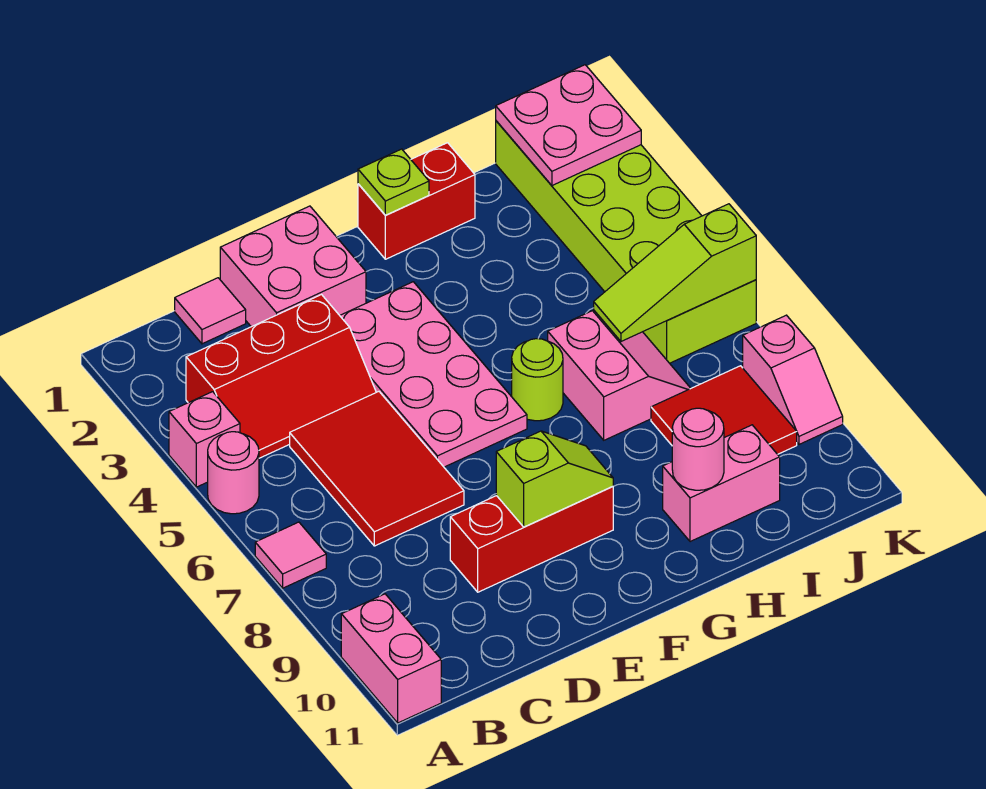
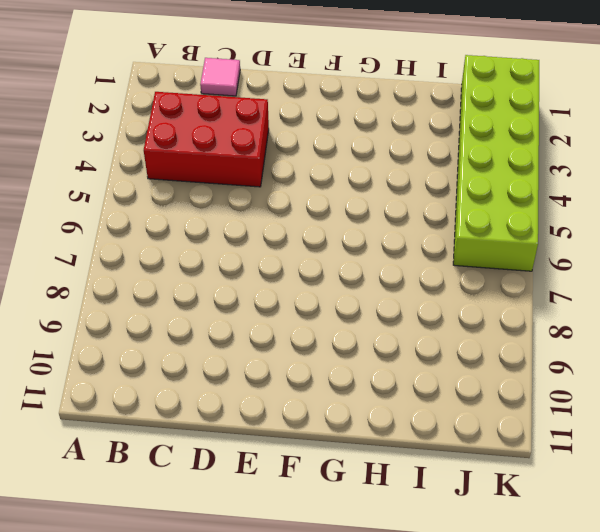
red brick B3:D4 level 1 -> red slope B3:D4 level 1 top 3
none -> pink brick A4 level 1
none -> pink round brick A5 level 1
none -> pink tile A7 level 1

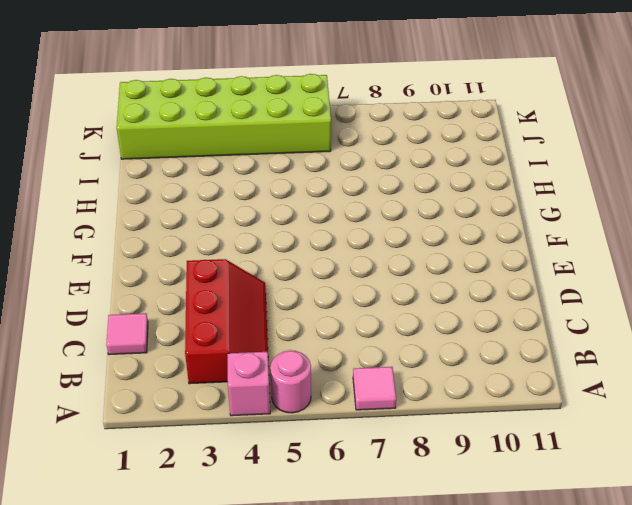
none -> pink brick A10:A11 level 1
none -> red tile C5:D7 level 1
none -> pink brick D1:E2 level 1

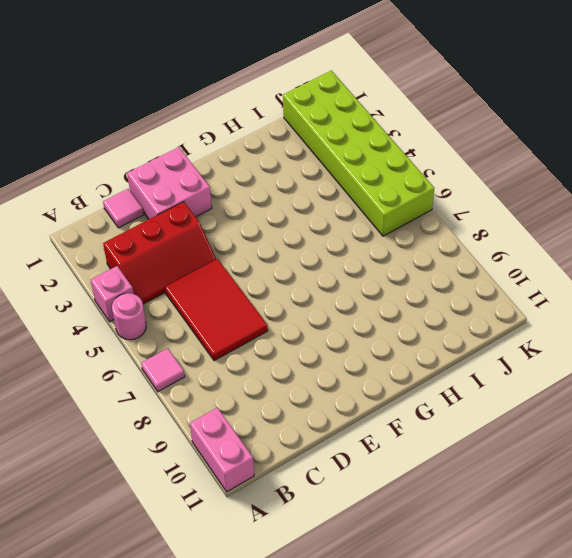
none -> red brick D9:F9 level 1
none -> pink plate E3:F6 level 1
none -> red brick G1:H1 level 1

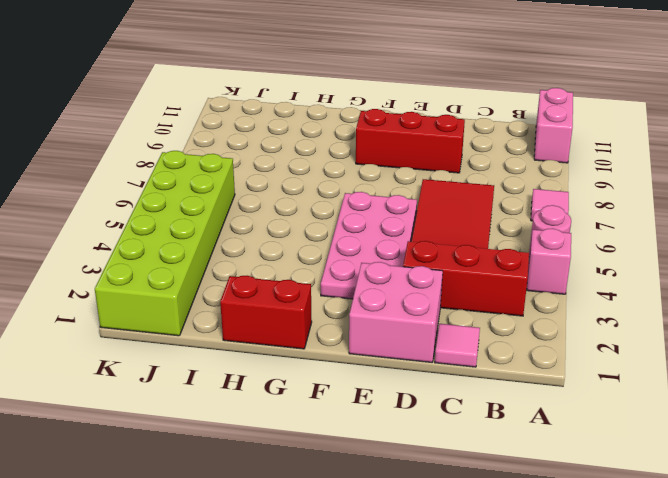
none -> lime round brick G6 level 1
none -> pink slope H6:I7 level 1 top H
none -> pink brick H10:I10 level 1

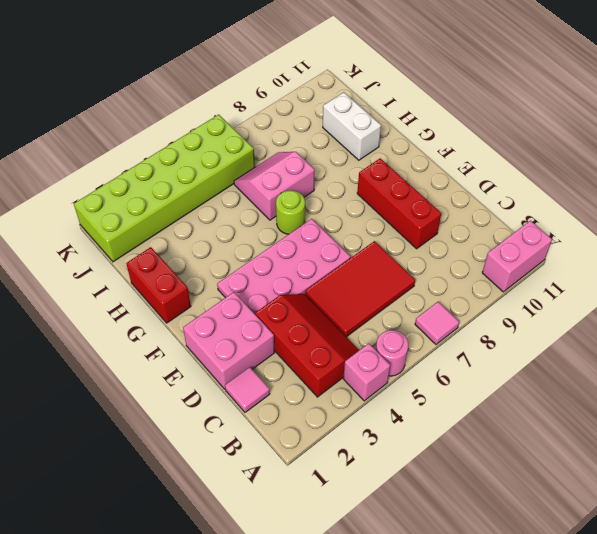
white brick H10:I10 level 1 -> pink brick H10:I10 level 1
none -> red tile I8:J9 level 1
none -> pink slope K8:K9 level 1 top 8
none -> lime slope E9:F9 level 2 top E

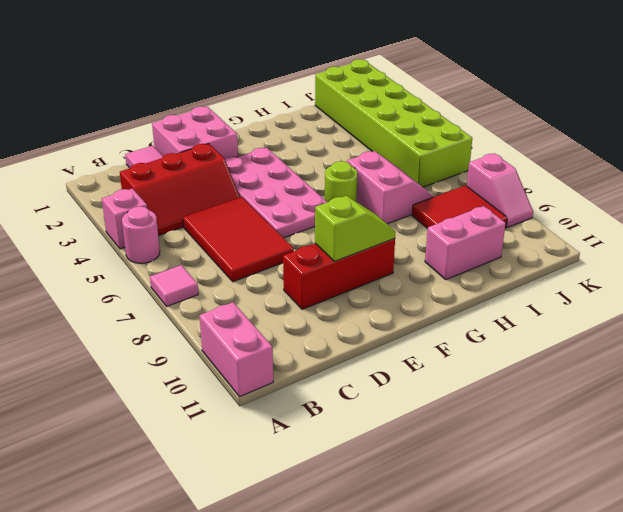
none -> red brick G1:H1 level 1
none -> lime plate G1 level 2
none -> pink round brick H10 level 2

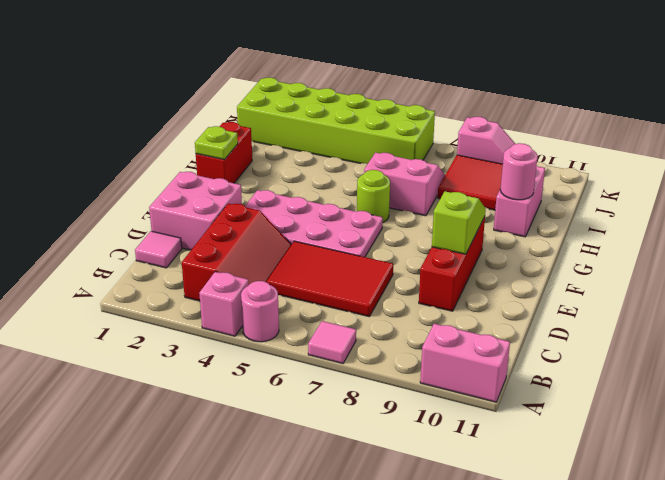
none -> lime slope I6:K6 level 2 top K
none -> pink plate J1:K2 level 2

